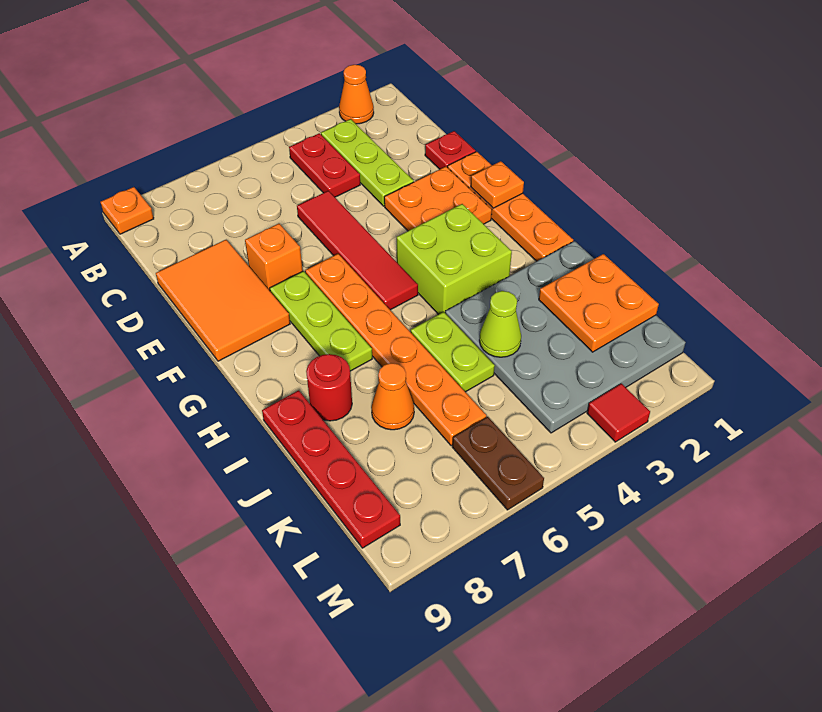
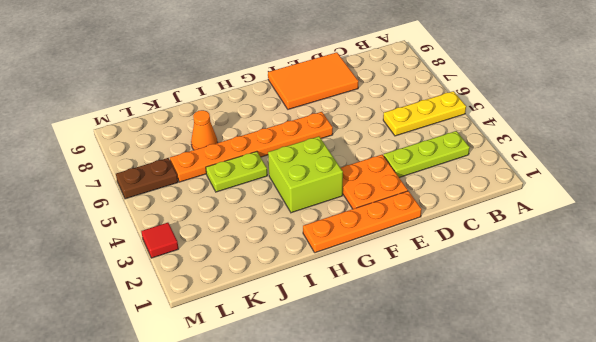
yellow plate A5:C5 level 1 -> none
none -> orange cone A2 level 1
none -> orange plate A9 level 1
none -> red plate B4:C4 level 1

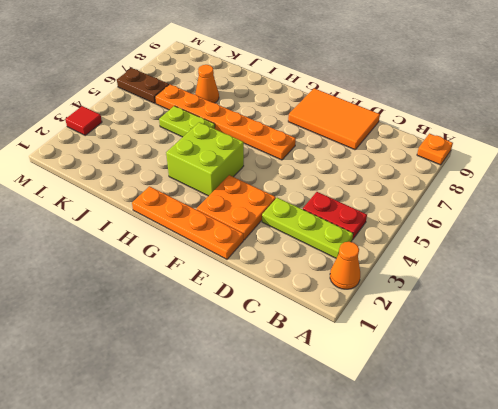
none -> red plate D1 level 1
none -> red tile D5:G5 level 1
none -> orange brick E7 level 1

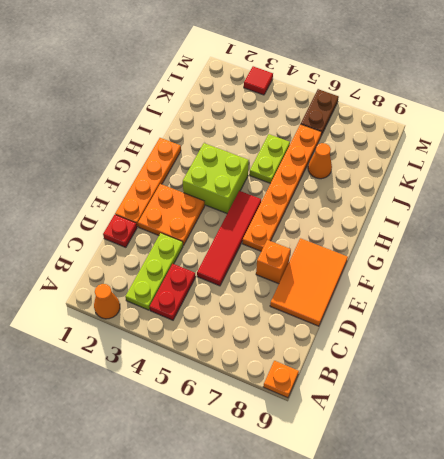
none -> lime plate F7:H7 level 1
none -> grey plate I1:L4 level 1
none -> red round brick I8 level 1

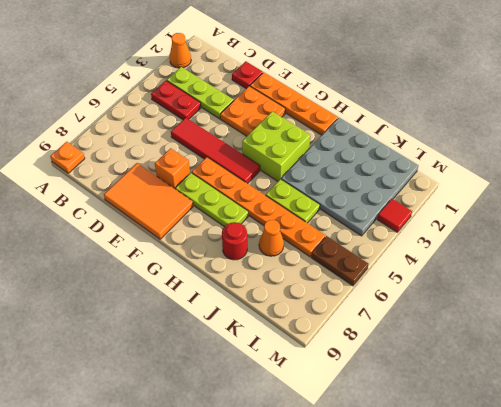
none -> red plate I9:L9 level 1
none -> orange plate F1 level 2
none -> orange plate J1:K2 level 2

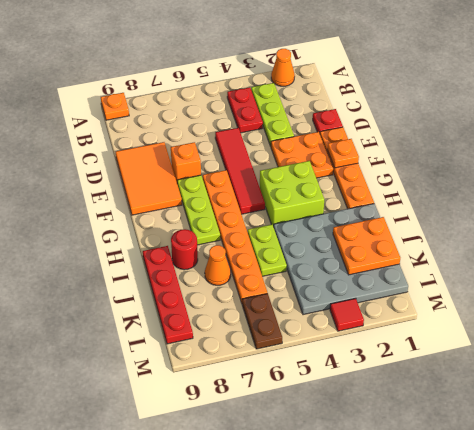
none -> lime cone J4 level 2

